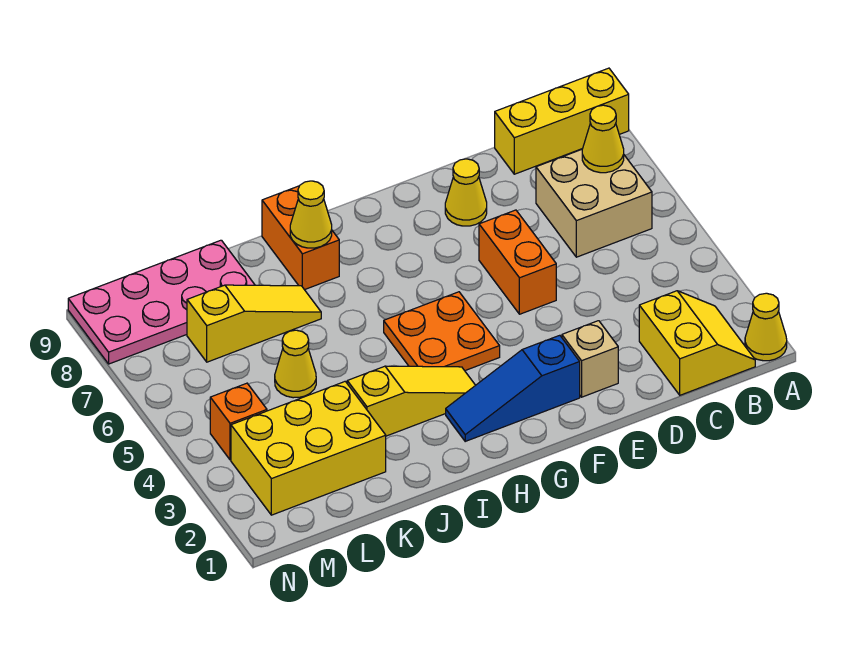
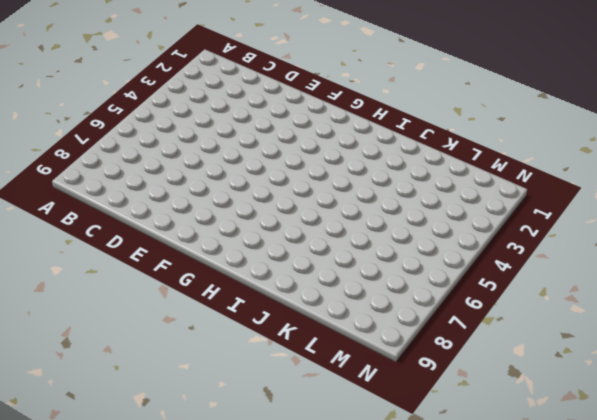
none -> yellow cone A1 level 1
none -> yellow brick A9:C9 level 1
none -> yellow slope B1:C2 level 1 top C

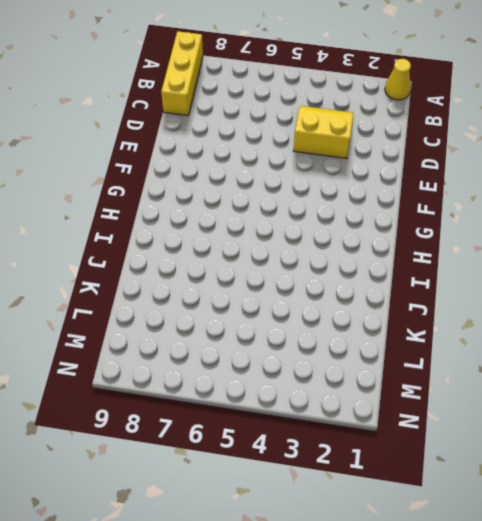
yellow slope C3:D4 level 1 top D -> yellow slope B1:C2 level 1 top C
none -> tan brick B6:C7 level 1
none -> tan brick E2 level 1
none -> orange brick E5:E6 level 1

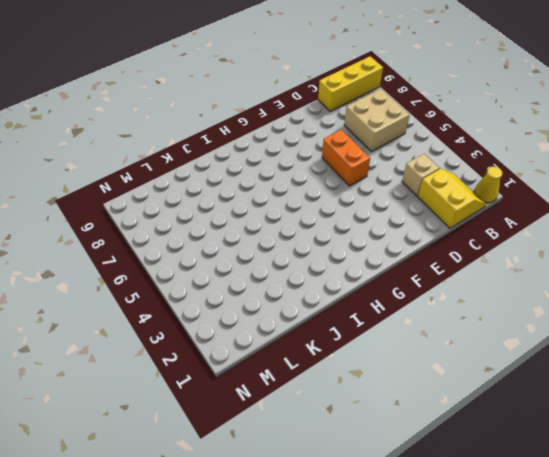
tan brick C3 level 1 -> tan brick E2 level 1
none -> yellow cone E8 level 1
none -> blue slope F2:H2 level 1 top F
none -> orange plate G4:H5 level 1

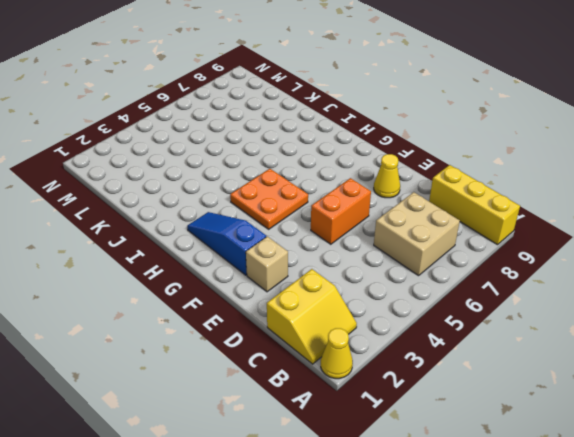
none -> yellow slope H3:J3 level 1 top J
none -> orange brick I8:I9 level 1
none -> yellow slope J7:L7 level 1 top L

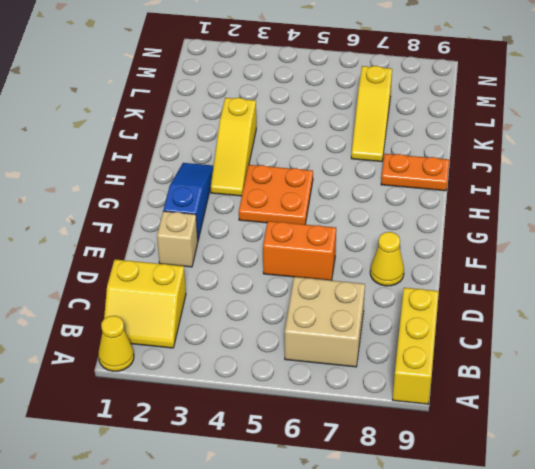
orange plate I8:I9 level 1 -> orange brick I8:I9 level 1
none -> yellow brick K2:M3 level 1
none -> yellow cone K5 level 1
none -> pink plate K8:N9 level 1

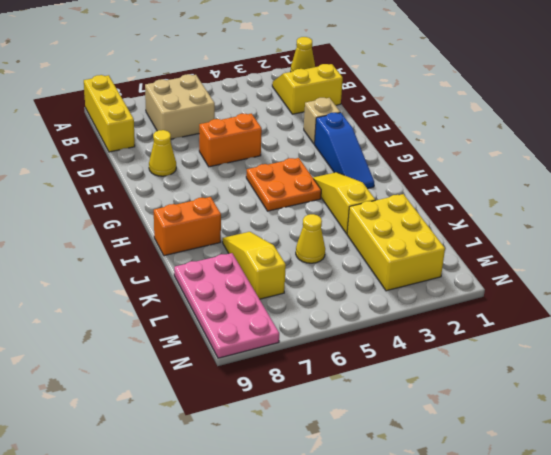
none -> orange brick M4 level 1
none -> yellow cone B7 level 2
none -> yellow cone I8 level 2

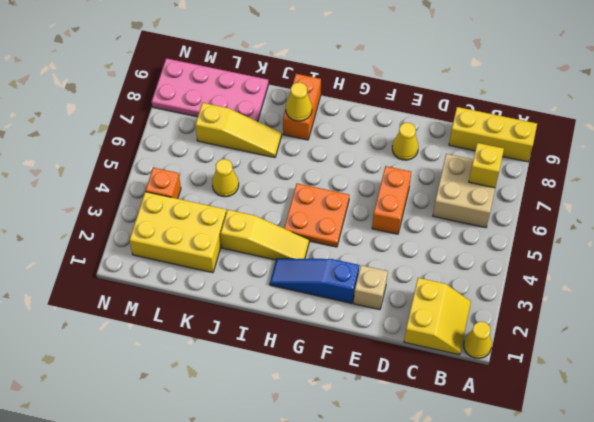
yellow brick B7 level 2 -> yellow cone B7 level 2

